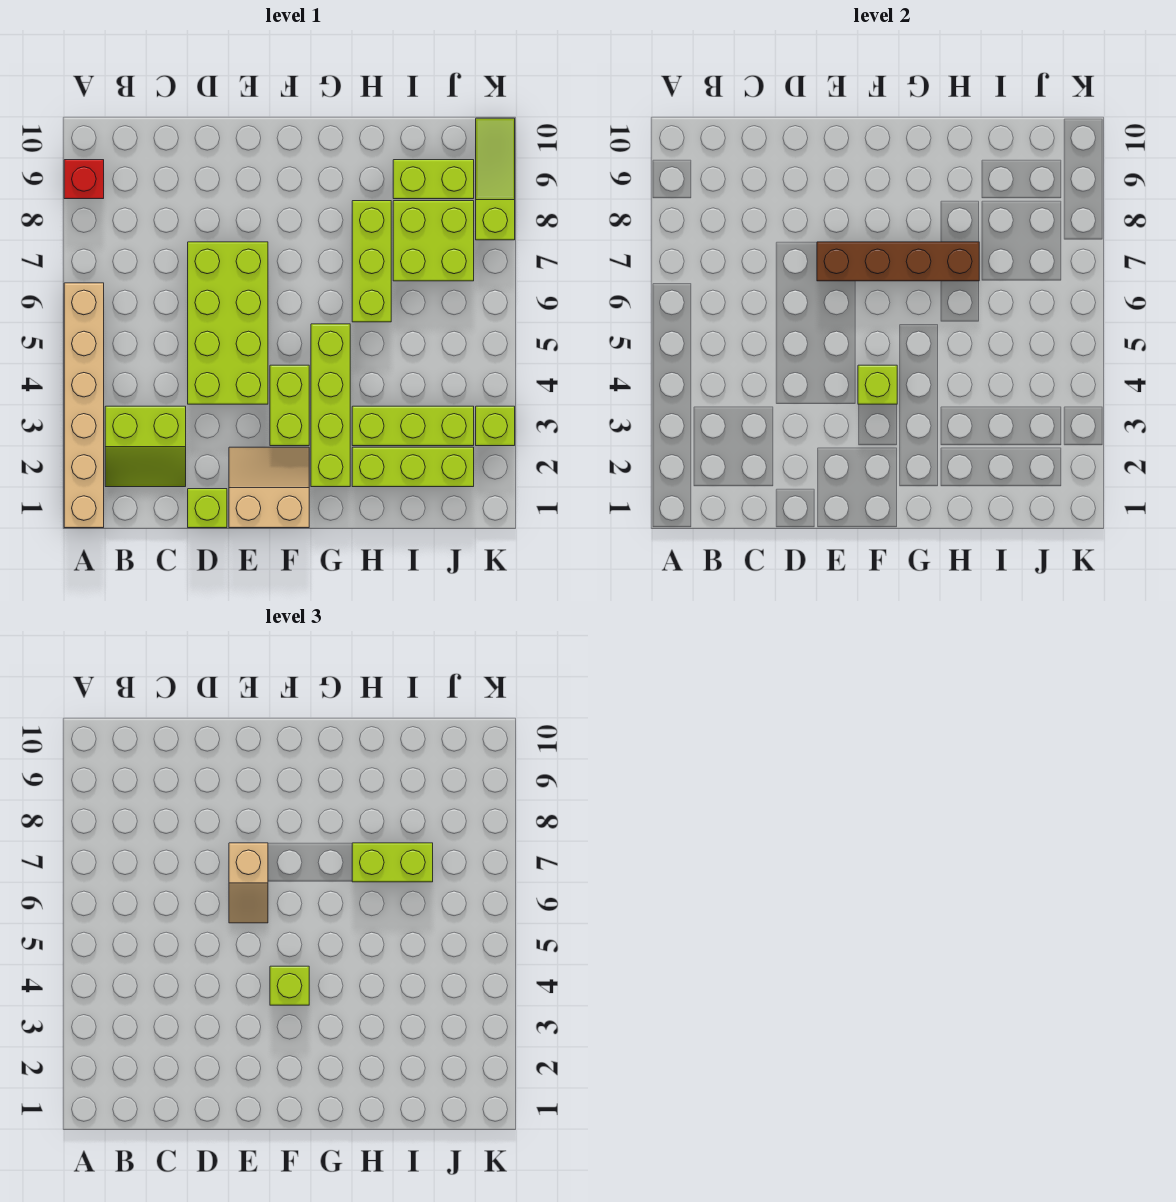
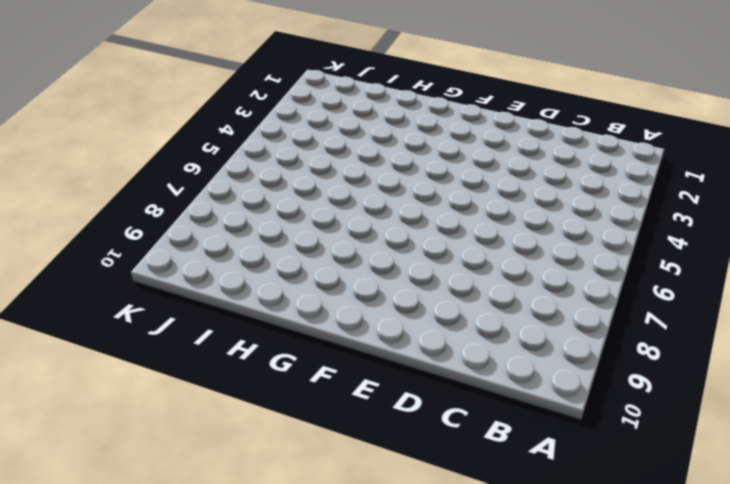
none -> tan brick A1:A6 level 1
none -> red brick A9 level 1
none -> lime slope B2:C3 level 1 top 3

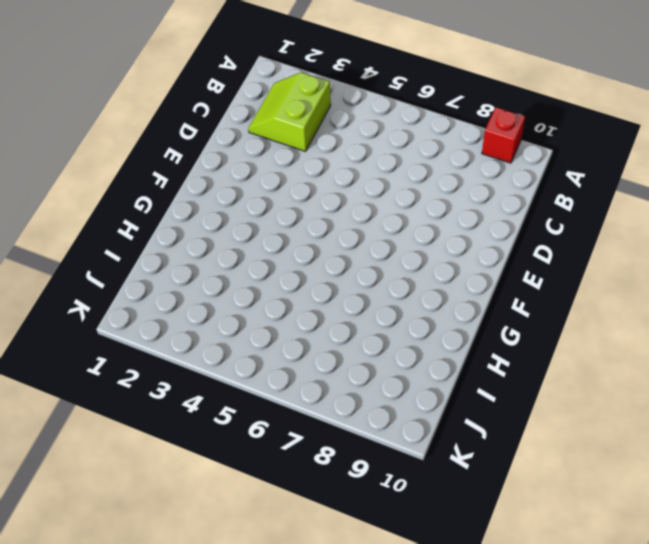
none -> tan brick A1:A6 level 1
none -> lime brick D1 level 1
none -> lime brick D4:E7 level 1

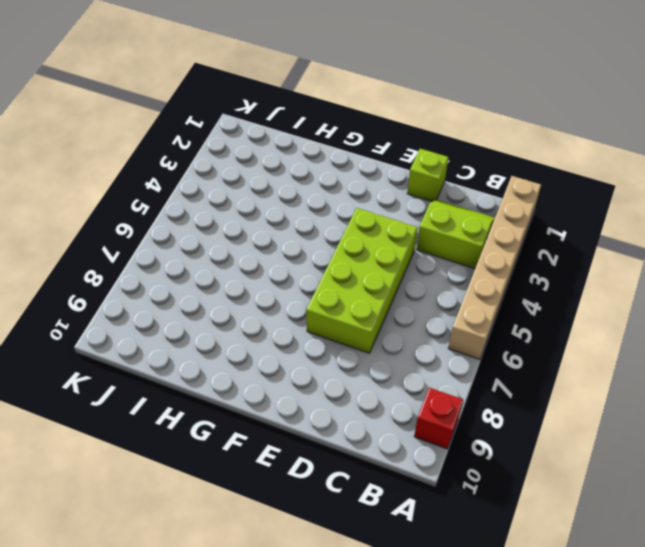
none -> tan slope E1:F2 level 1 top 1
none -> lime brick F3:F4 level 1
none -> lime brick G2:G5 level 1

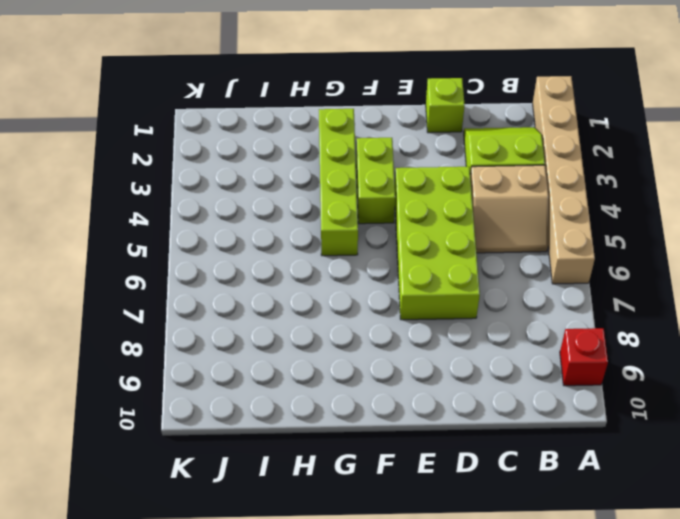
tan slope B4:C5 level 1 top 4 -> tan slope E1:F2 level 1 top 1
none -> lime brick H2:J2 level 1
none -> lime brick H3:J3 level 1
none -> lime brick H6:H8 level 1

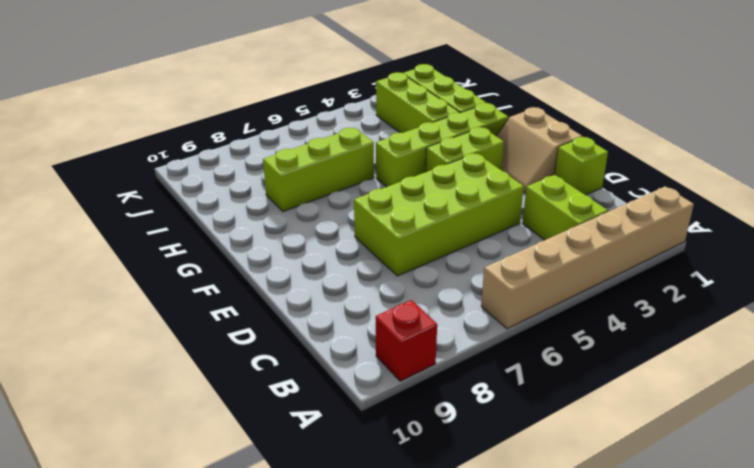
none -> lime brick I7:J8 level 1
none -> lime brick I9:J9 level 1
none -> lime brick K3 level 1

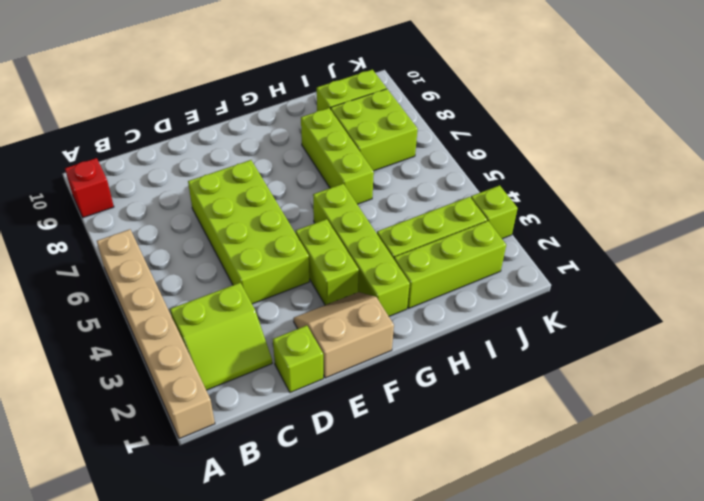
none -> lime slope K8:K10 level 1 top 8
none -> brown brick E7:H7 level 2
none -> lime brick F4 level 2

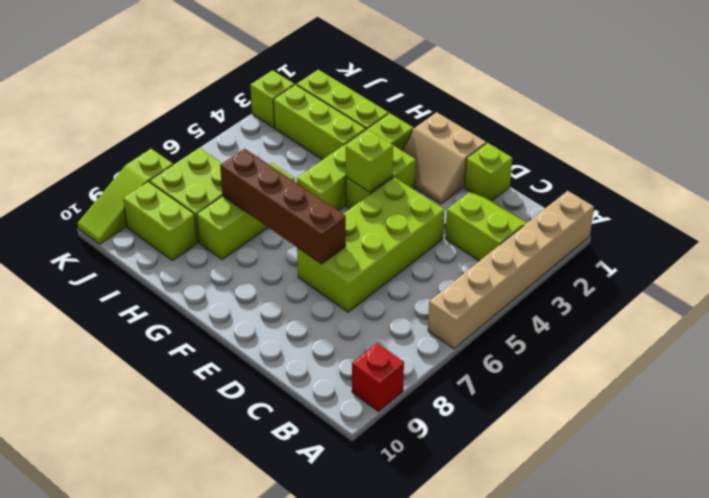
none -> tan slope E6:E7 level 3 top 7
none -> lime brick F4 level 3
none -> lime brick H7:I7 level 3

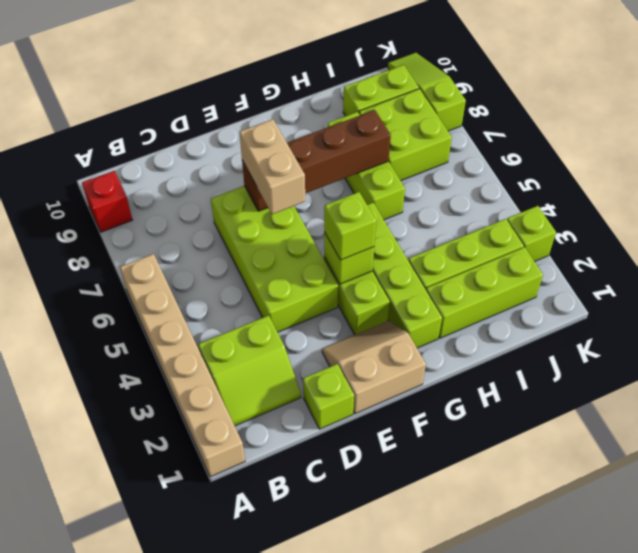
tan brick E6:E7 level 3 -> tan slope E6:E7 level 3 top 7
none -> lime brick H7:I7 level 3

